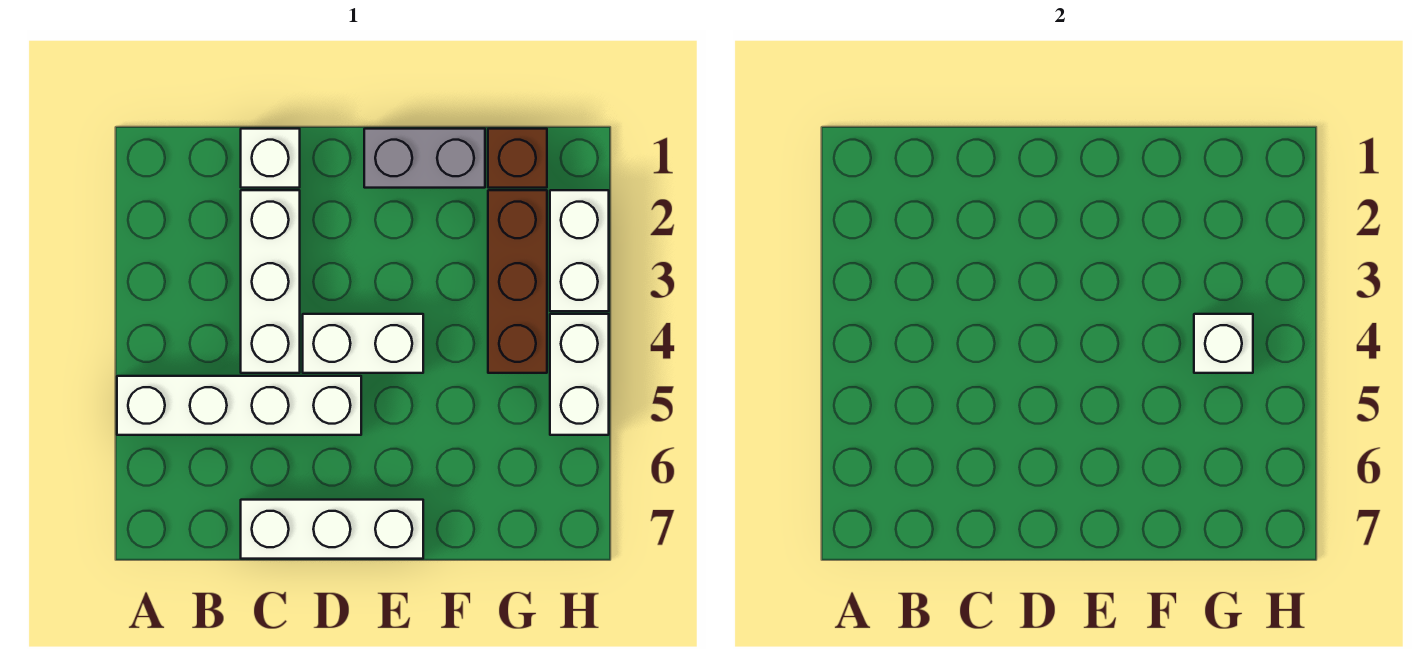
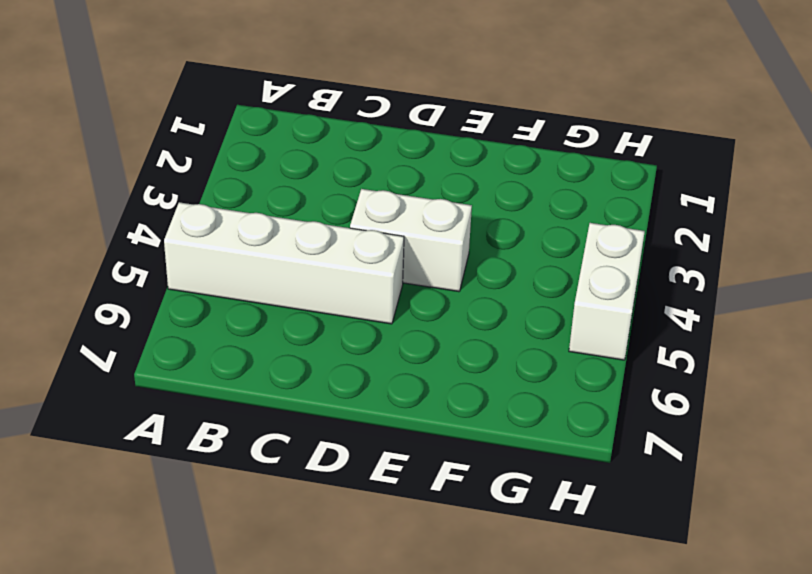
none -> white brick C1 level 1
none -> white brick C2:C4 level 1

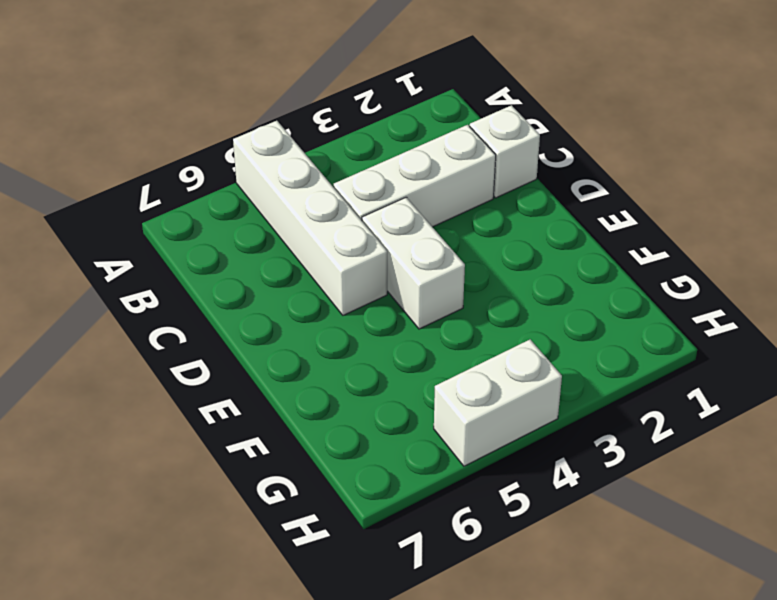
none -> white brick C7:E7 level 1
none -> grey brick E1:F1 level 1

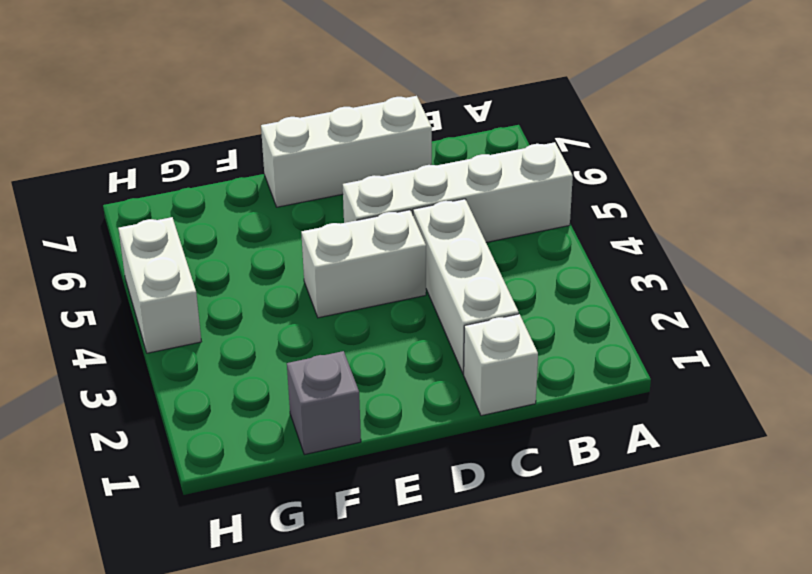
grey brick F1 level 1 -> grey brick E1:F1 level 1
none -> brown brick G1 level 1
none -> brown brick G2:G4 level 1

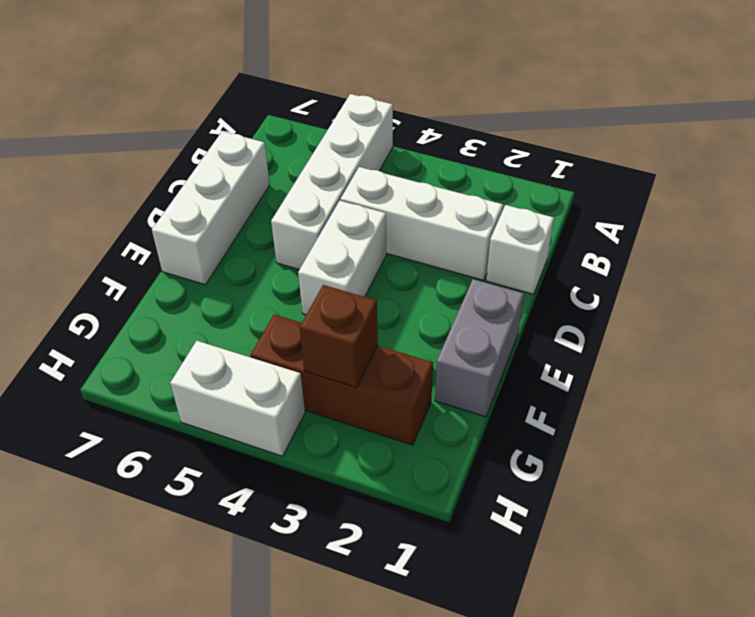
brown brick G3 level 2 -> brown brick G1 level 1
none -> white brick H2:H3 level 1
none -> white brick G4 level 2

